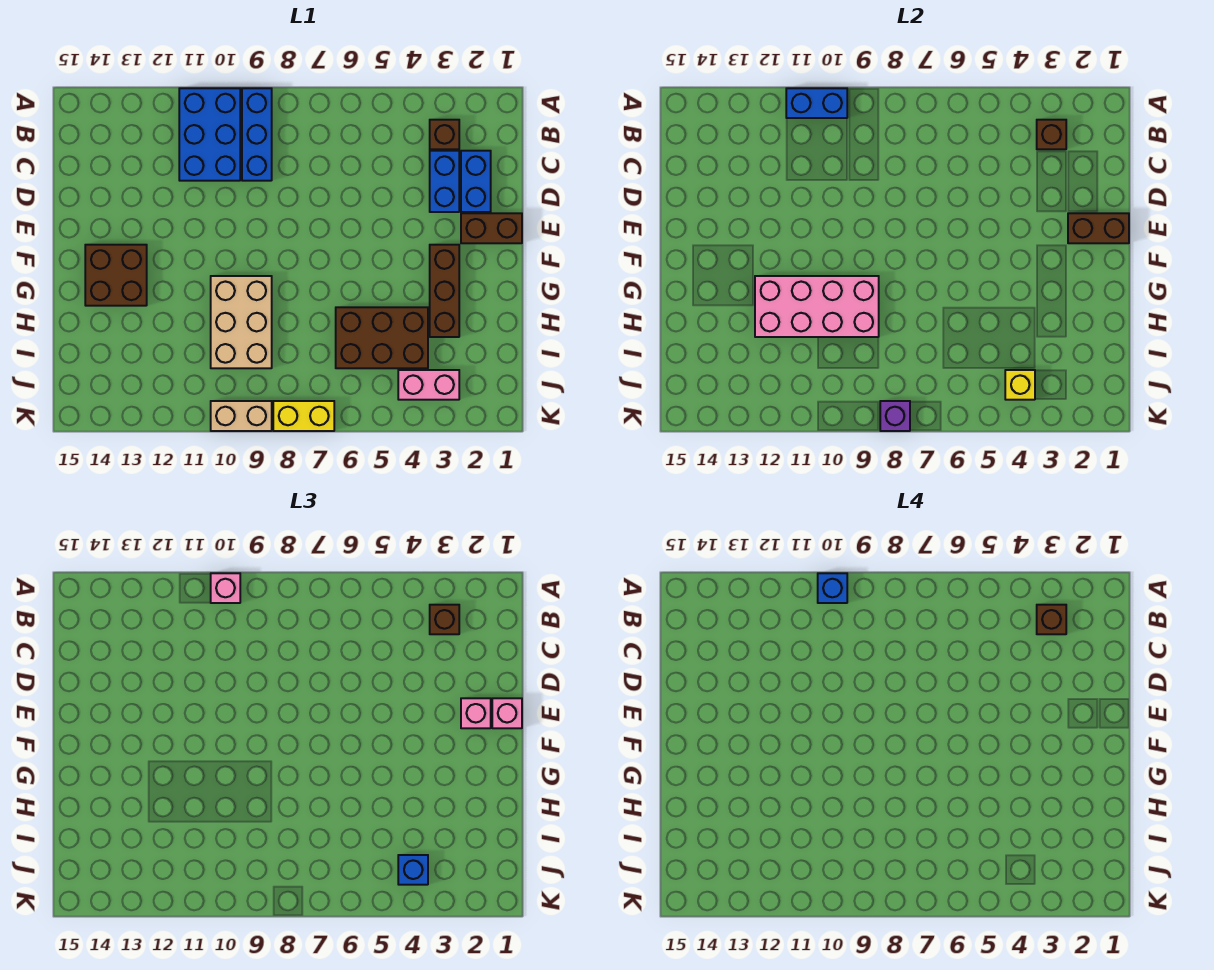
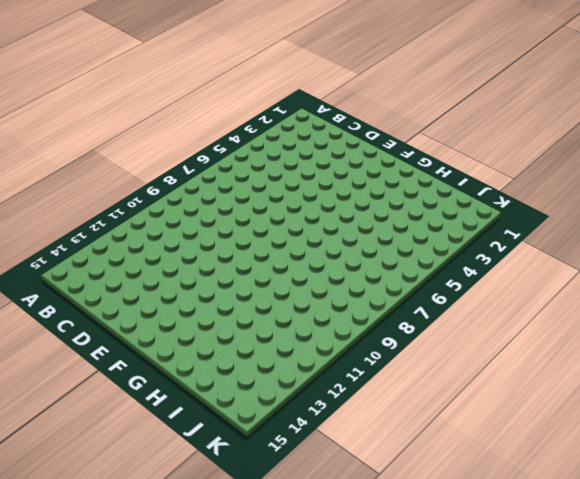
none -> blue brick A9:C9 level 1
none -> blue brick A10:C11 level 1
none -> brown brick B3 level 1

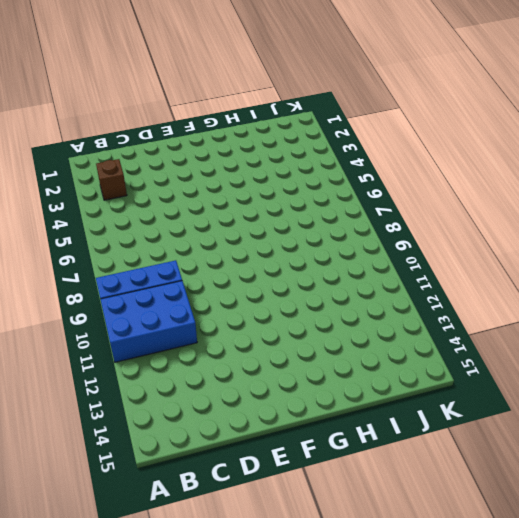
none -> blue brick C2:D2 level 1
none -> blue brick C3:D3 level 1
none -> brown brick E1:E2 level 1

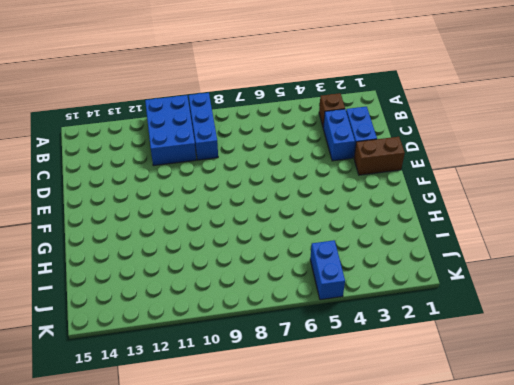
blue brick J5:K5 level 1 -> blue brick A10:A11 level 2
none -> brown brick F3:H3 level 1
none -> brown brick F13:G14 level 1
none -> tan brick G9:I10 level 1

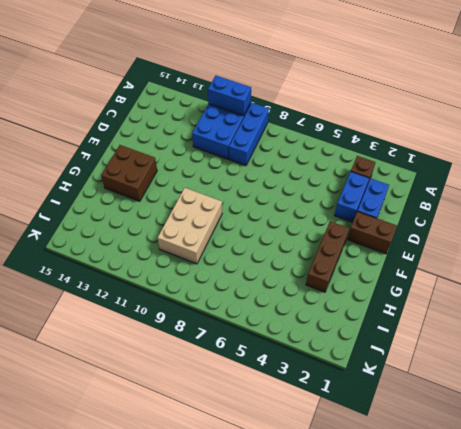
none -> brown brick H4:I6 level 1
none -> pink brick J3:J4 level 1
none -> yellow brick K7:K8 level 1

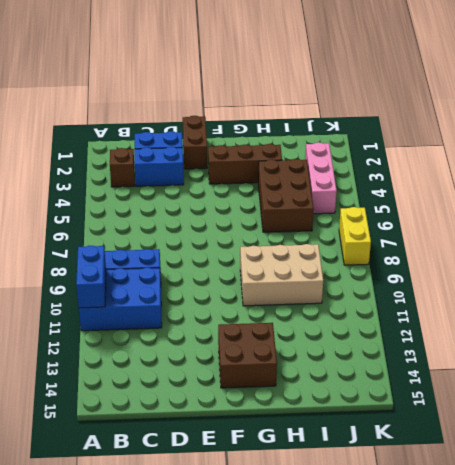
pink brick J3:J5 level 1 -> pink brick J3:J4 level 1
none -> tan brick K9:K10 level 1
none -> brown brick B3 level 2
none -> brown brick E1:E2 level 2

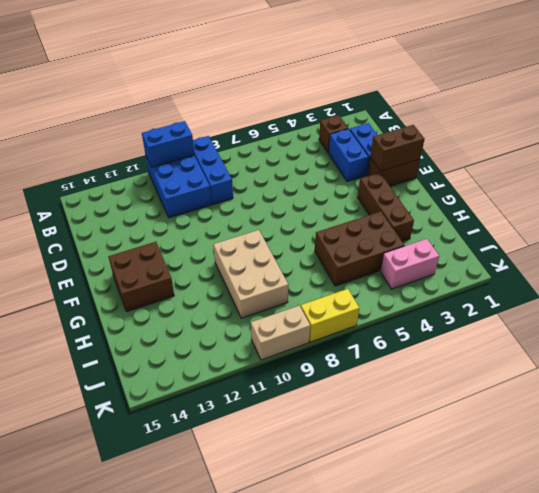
none -> brown brick B3 level 2
none -> pink brick G9:H12 level 2
none -> yellow brick J4 level 2

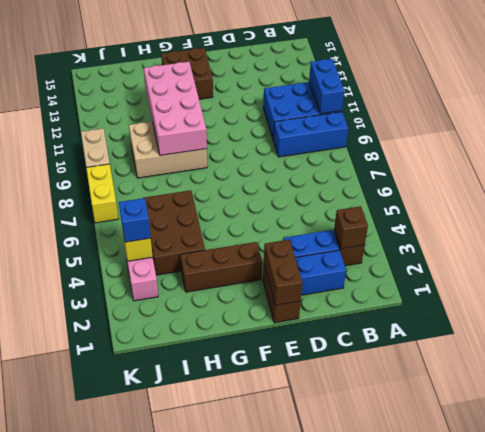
none -> purple brick K8 level 2
none -> pink brick A10 level 3
none -> brown brick B3 level 3

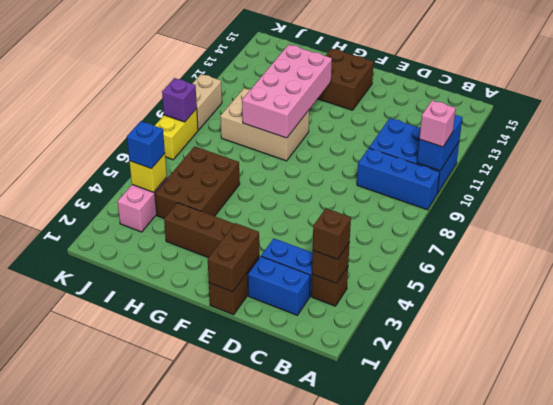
none -> pink brick E1 level 3
none -> pink brick E2 level 3
none -> blue brick A10 level 4

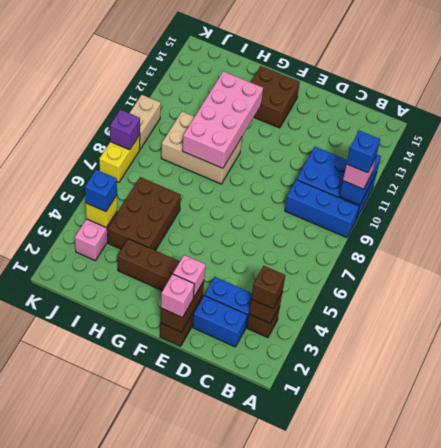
none -> brown brick B3 level 4

